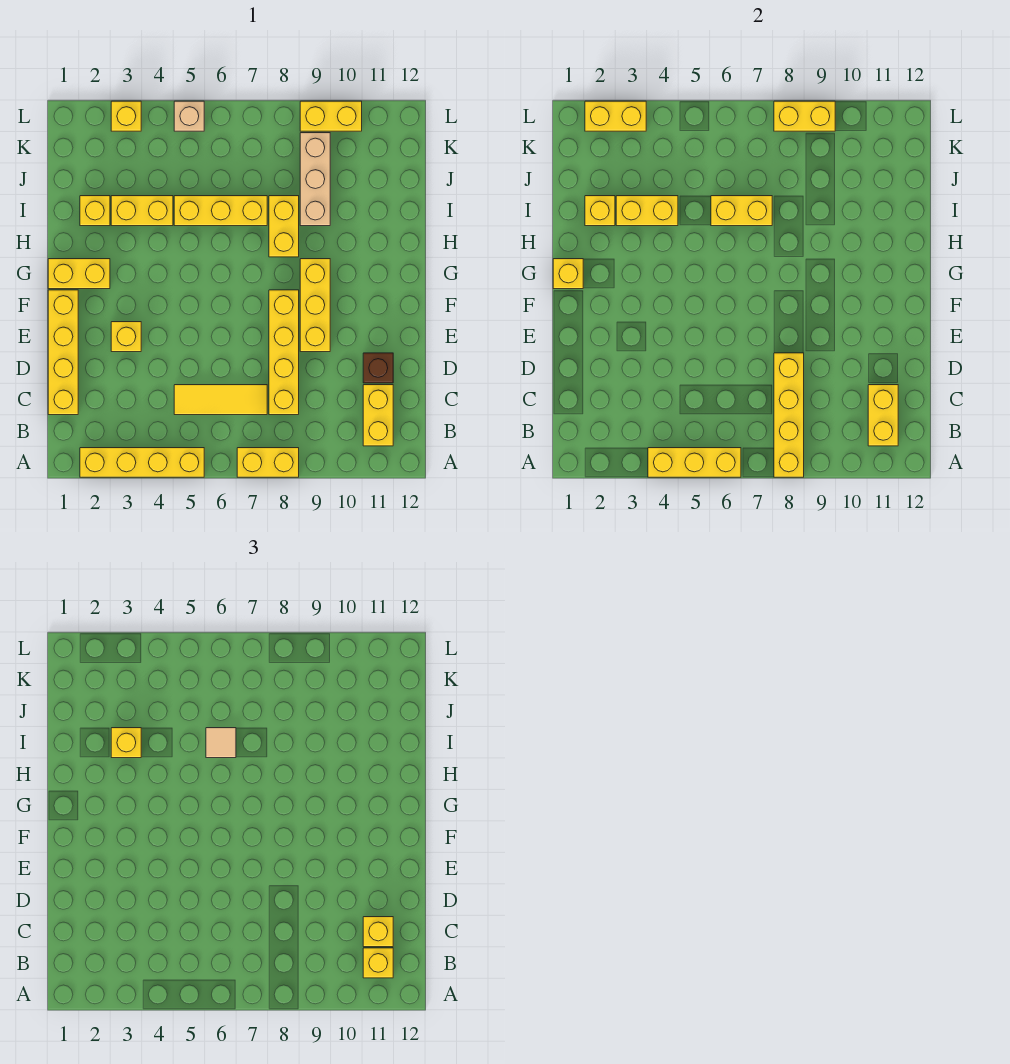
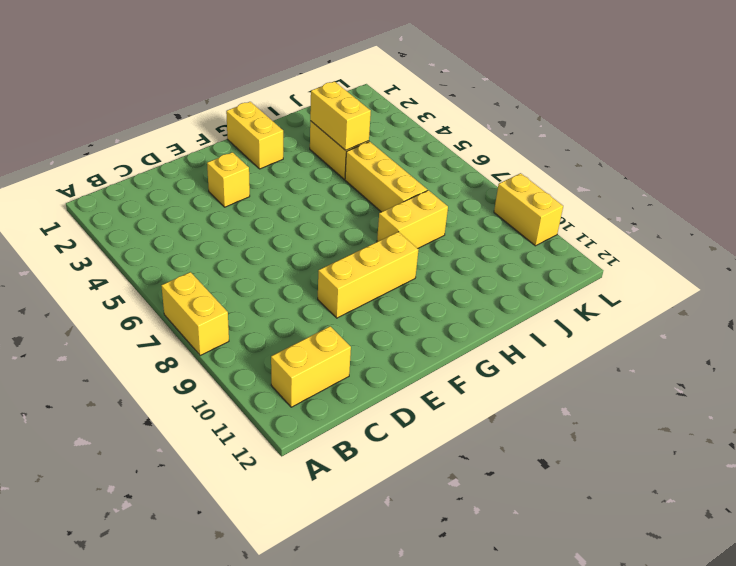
none -> yellow brick A2:A5 level 1
none -> yellow brick C1:F1 level 1
none -> yellow tile C5:C7 level 1
none -> yellow brick C8:F8 level 1

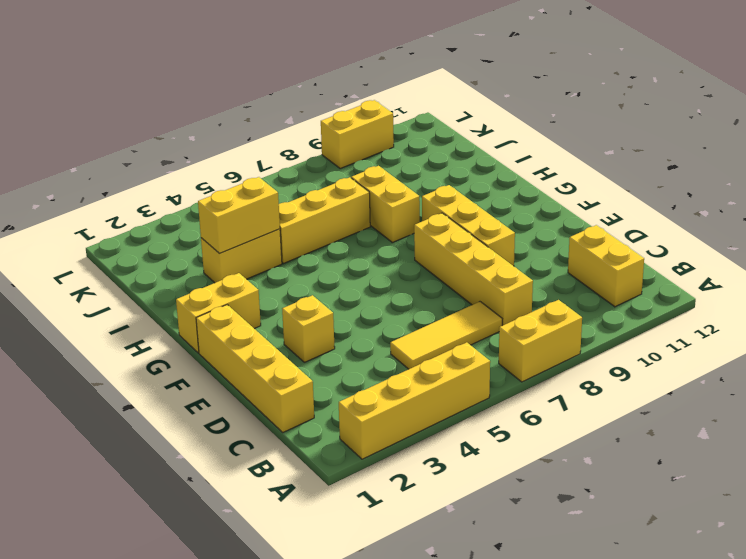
none -> brown brick D11 level 1
none -> yellow brick I2 level 1
none -> tan brick I9:K9 level 1
none -> yellow brick L3 level 1

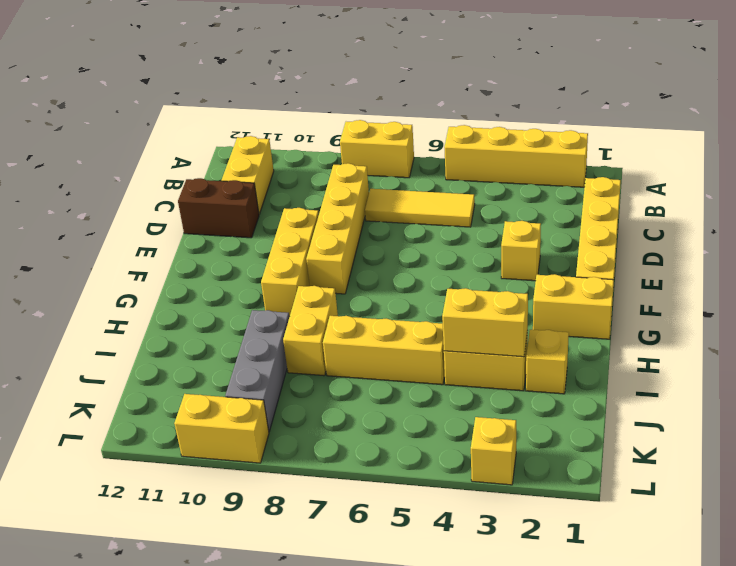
brown brick D11:D12 level 1 -> brown brick D11 level 1
grey brick I9:K9 level 1 -> tan brick I9:K9 level 1
none -> tan brick L5 level 1
none -> yellow brick A4:A6 level 2
none -> yellow brick A8:D8 level 2
none -> yellow brick B11:C11 level 2

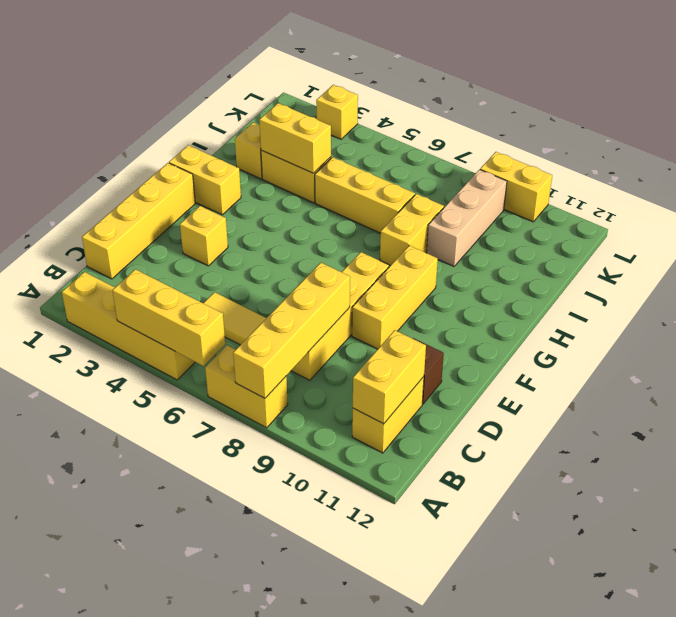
none -> tan brick L5 level 1
none -> yellow brick G1 level 2
none -> yellow brick I2 level 2
none -> yellow brick I6:I7 level 2

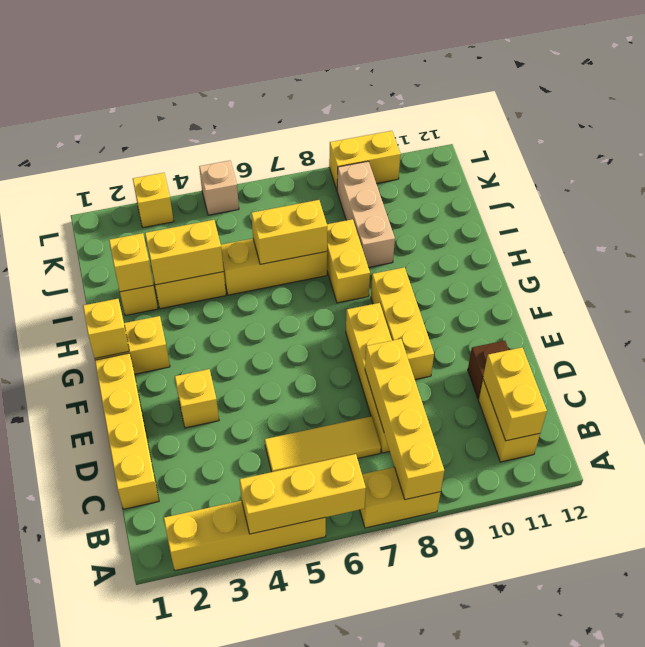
none -> yellow brick L2:L3 level 2
none -> yellow brick L8:L9 level 2
none -> yellow brick B11 level 3
none -> yellow brick C11 level 3

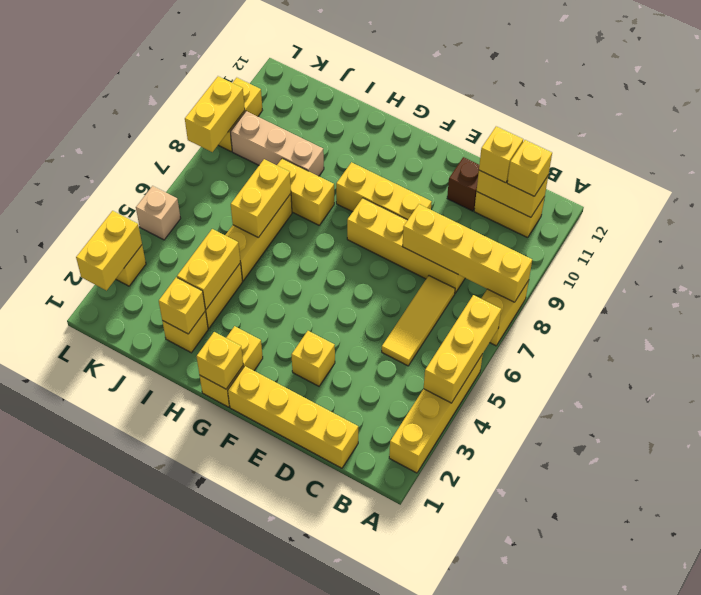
none -> yellow brick I3 level 3
none -> tan tile I6 level 3

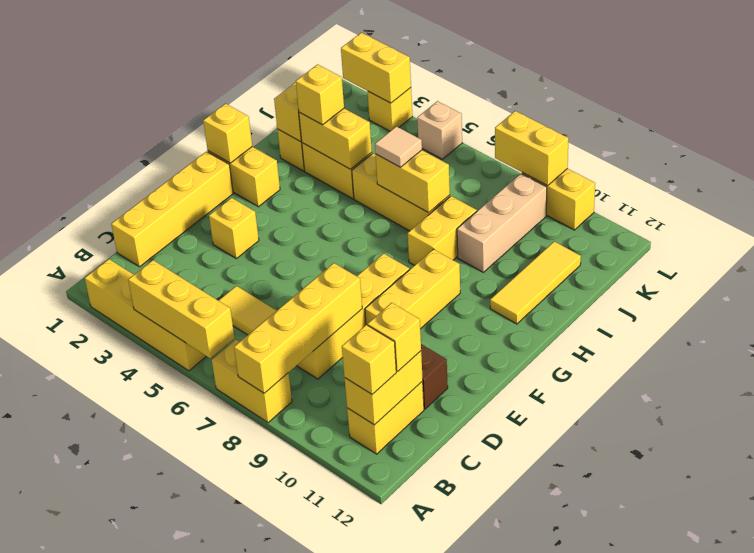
yellow tile H11:J11 level 1 -> none

